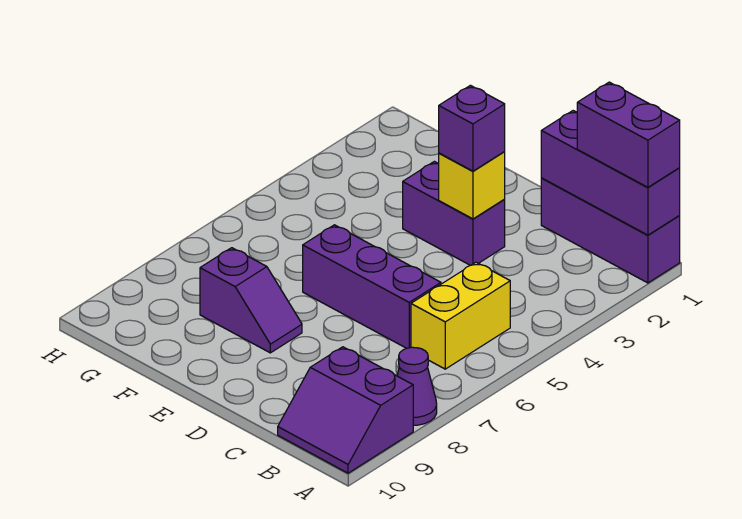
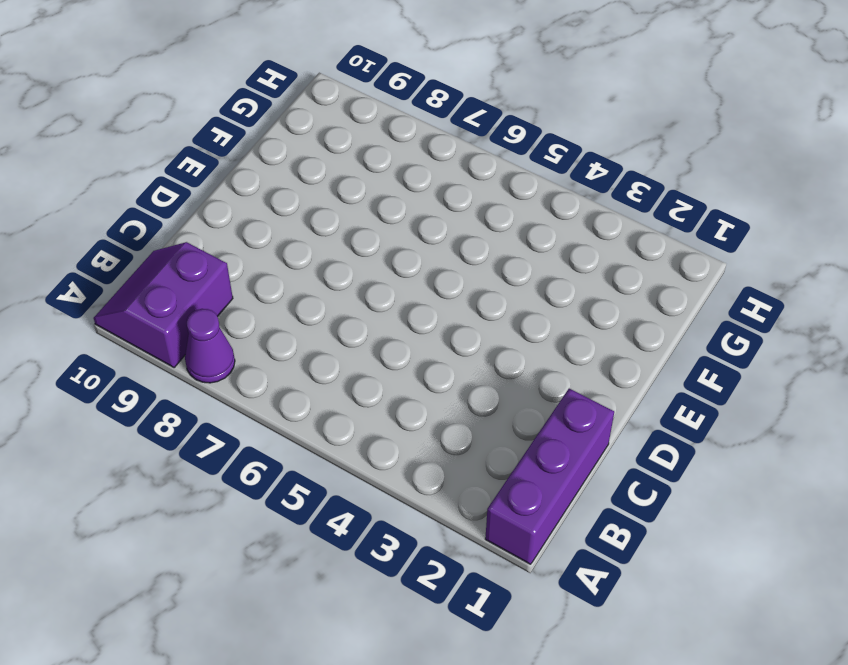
none -> yellow brick B5:B6 level 1
none -> purple brick C6:E6 level 1

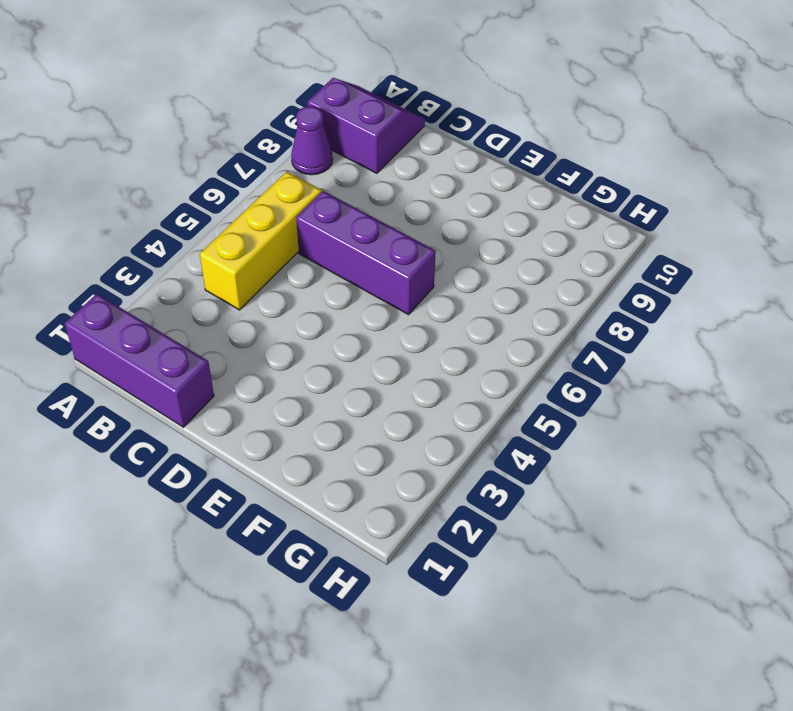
yellow brick B4:B6 level 1 -> yellow brick B5:B6 level 1
none -> purple brick D3:E3 level 1
none -> purple slope E8:F8 level 1 top F

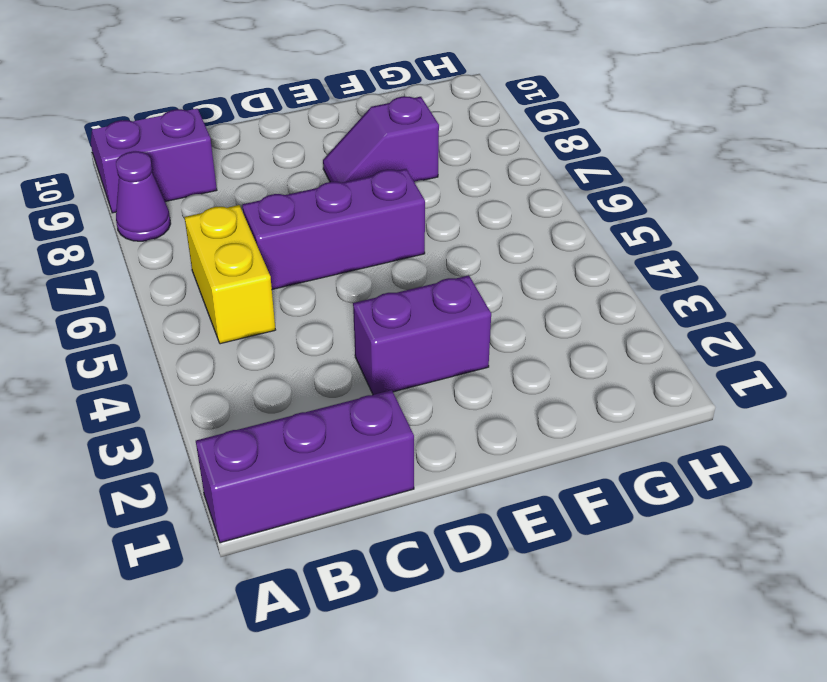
none -> purple brick A1:C1 level 2
none -> yellow brick D3 level 2

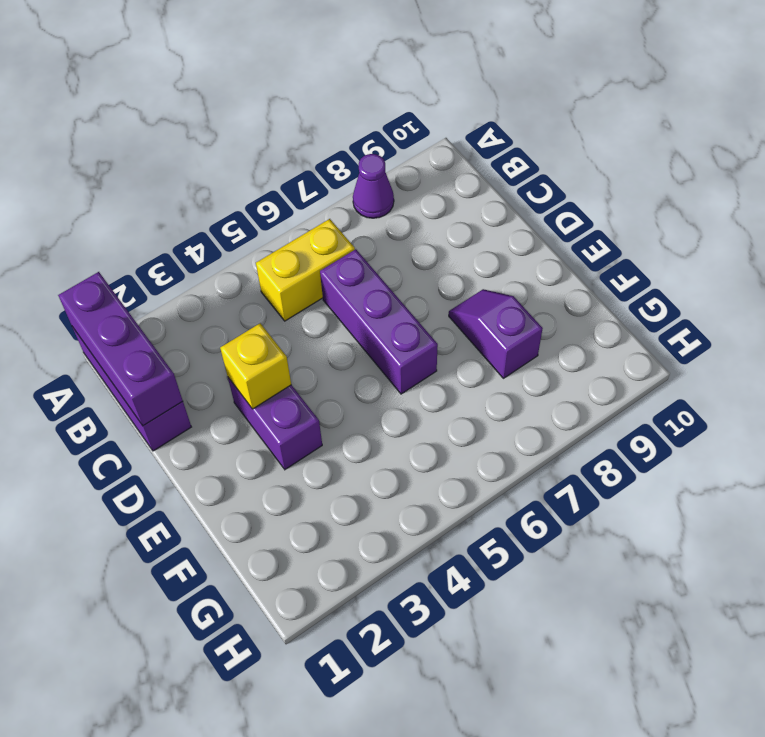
none -> purple slope A9:B10 level 1 top 9
none -> purple brick A1:B1 level 3

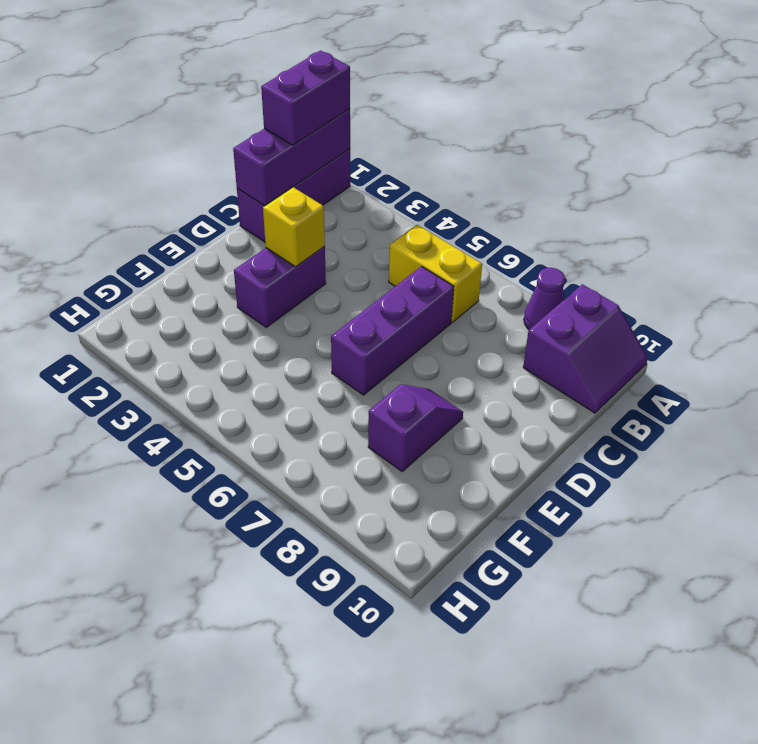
none -> purple brick D3 level 3

